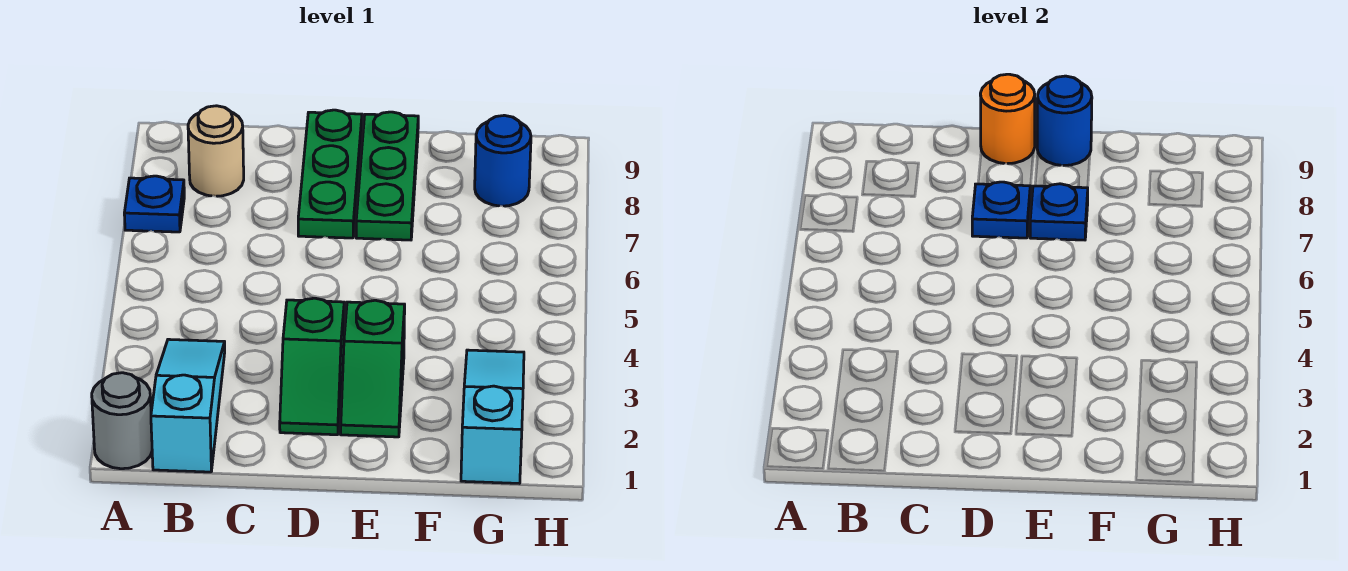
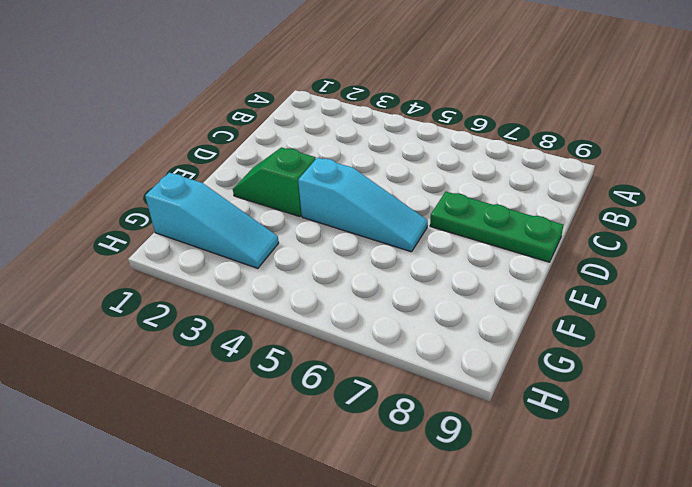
cyan slope E4:E6 level 1 top 4 -> cyan slope B1:B3 level 1 top 1
none -> grey round brick A1 level 1
none -> blue plate A7 level 1
none -> tan round brick B8 level 1

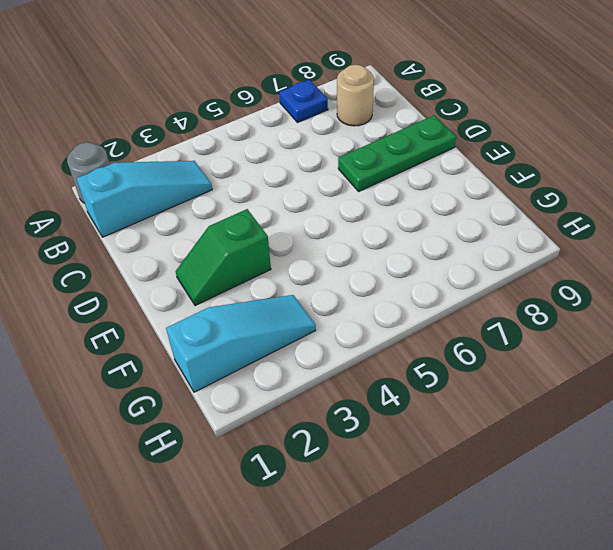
none -> green slope D2:D3 level 1 top 3
none -> green plate E7:E9 level 1
none -> blue round brick G8 level 1

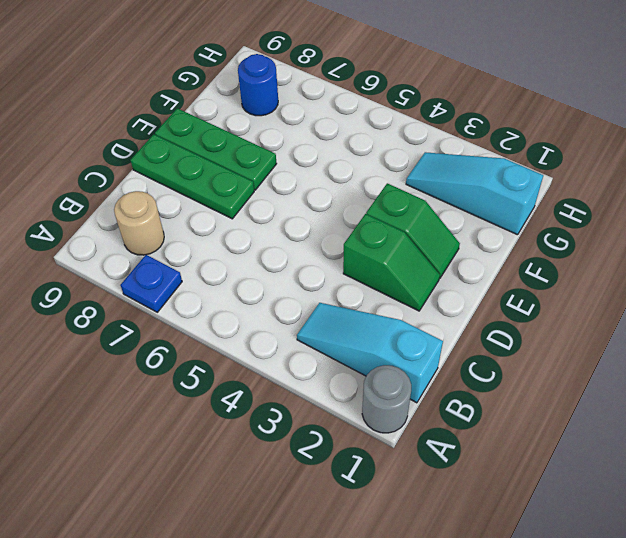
none -> blue plate D7 level 2
none -> orange round brick D9 level 2
none -> blue plate E7 level 2

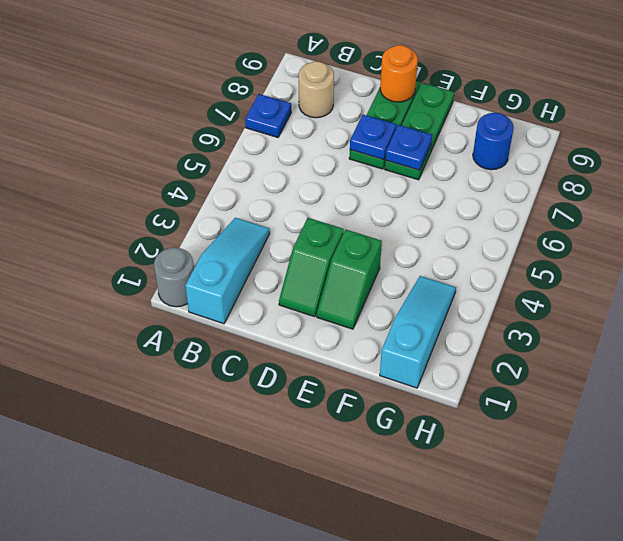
none -> blue round brick E9 level 2

